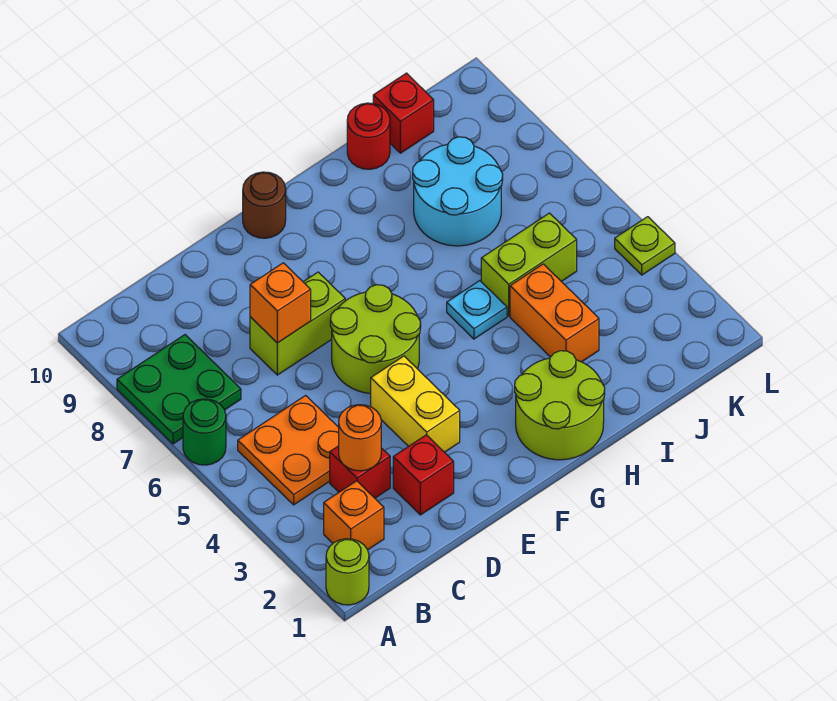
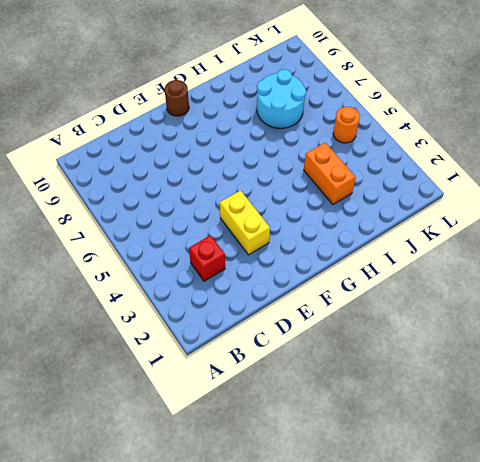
orange round brick K5 level 1 -> orange round brick C3 level 2
none -> lime round brick A1 level 1
none -> green round brick A6 level 1
none -> green plate A7:B8 level 1

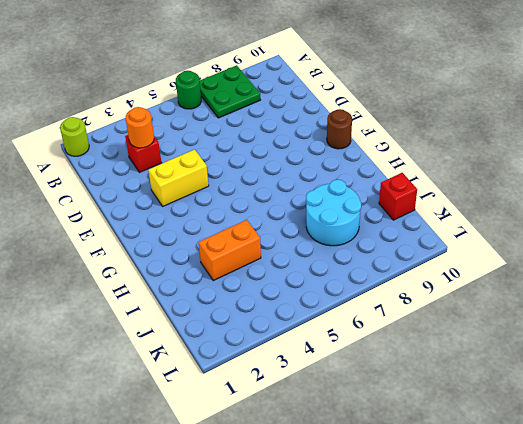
none -> orange brick B2 level 1
none -> orange plate B4:C5 level 1
none -> red brick D2 level 1

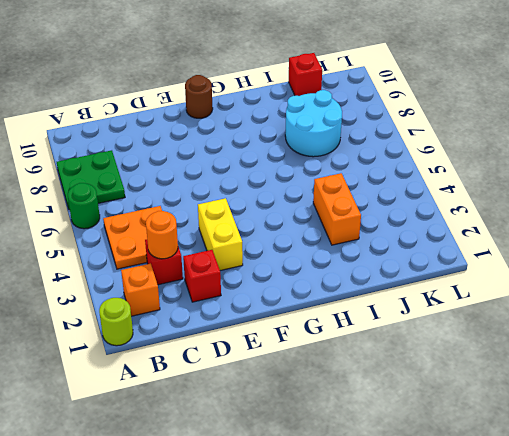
none -> lime brick D7:E7 level 1
none -> lime round brick E5:F6 level 1
none -> lime round brick G1:H2 level 1

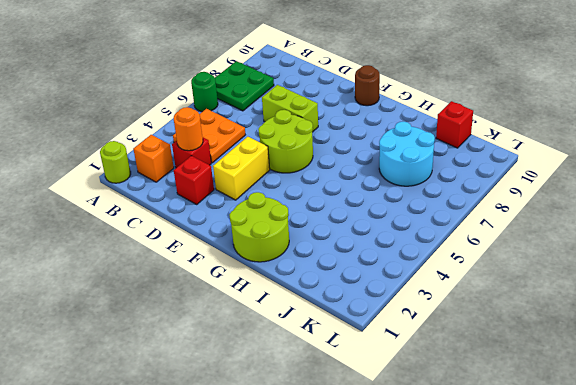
none -> cyan plate H5 level 1
none -> orange brick I3:I4 level 1
none -> lime brick I5:J5 level 1

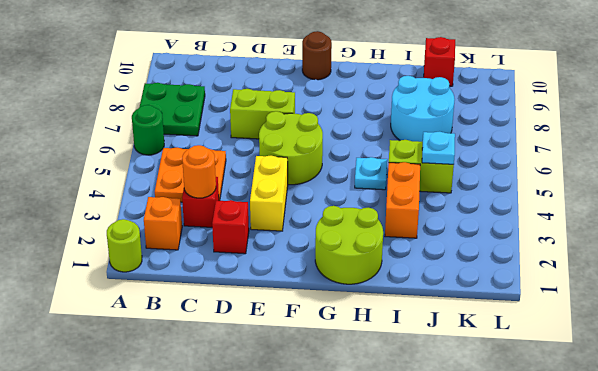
cyan plate J5 level 2 -> none
none -> red round brick I10 level 1
none -> lime plate L4 level 1
none -> orange brick D7 level 2

